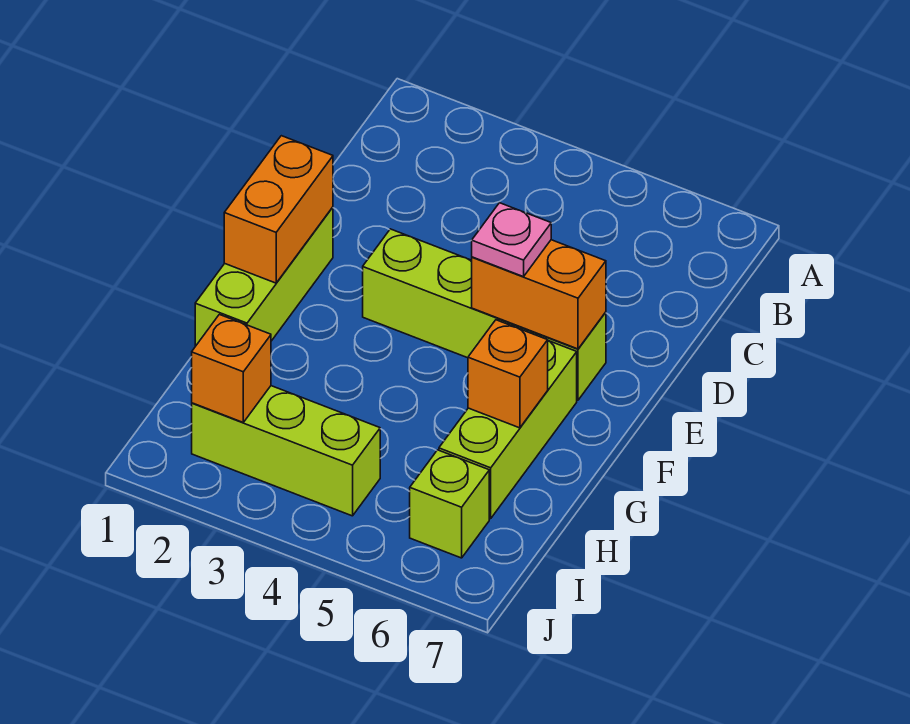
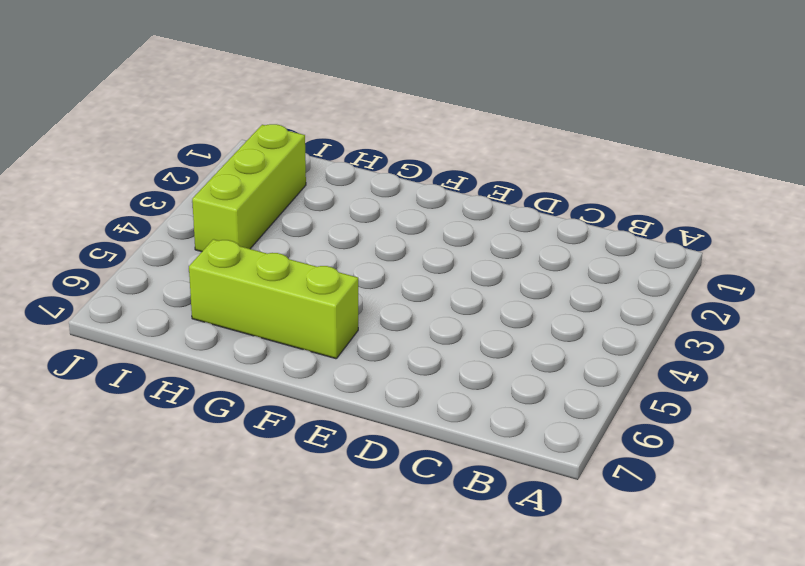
none -> lime brick E1:G1 level 1
none -> lime brick E3:E6 level 1

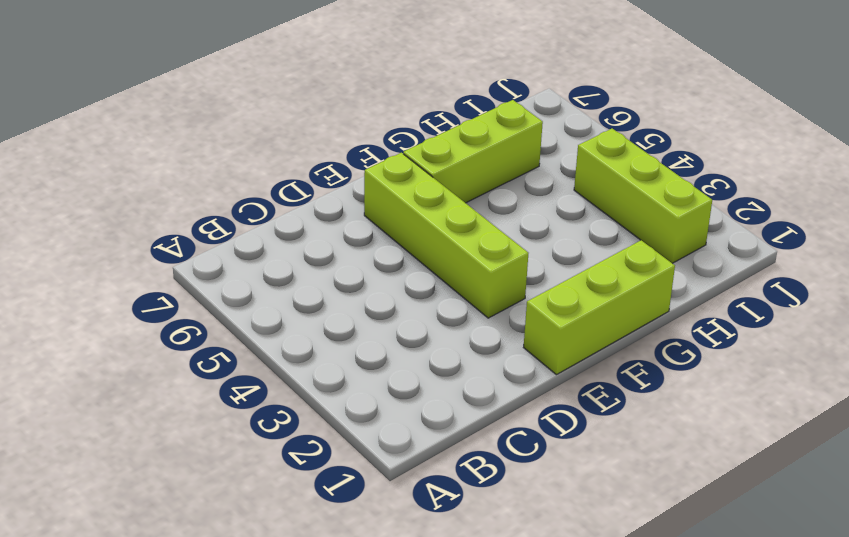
none -> lime brick I6 level 1
none -> orange brick E1:F1 level 2

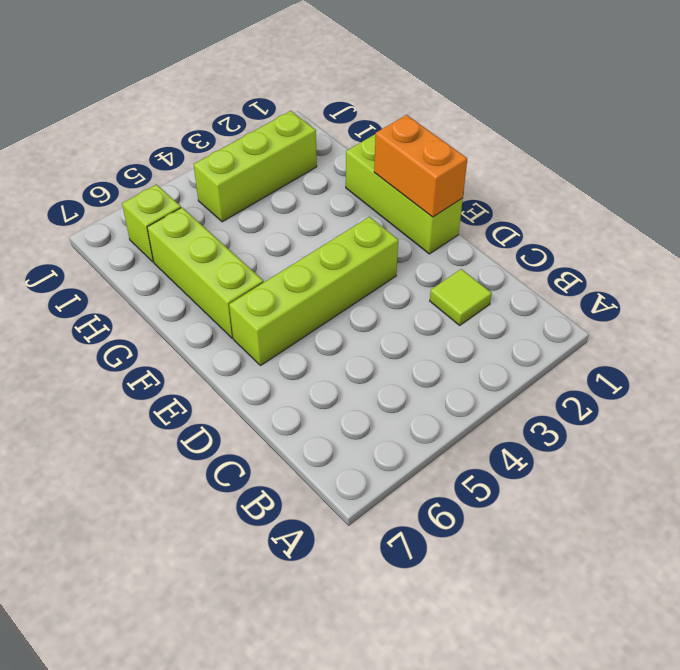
lime tile C2 level 1 -> none
none -> orange brick E5:E6 level 2
none -> orange brick G6 level 2

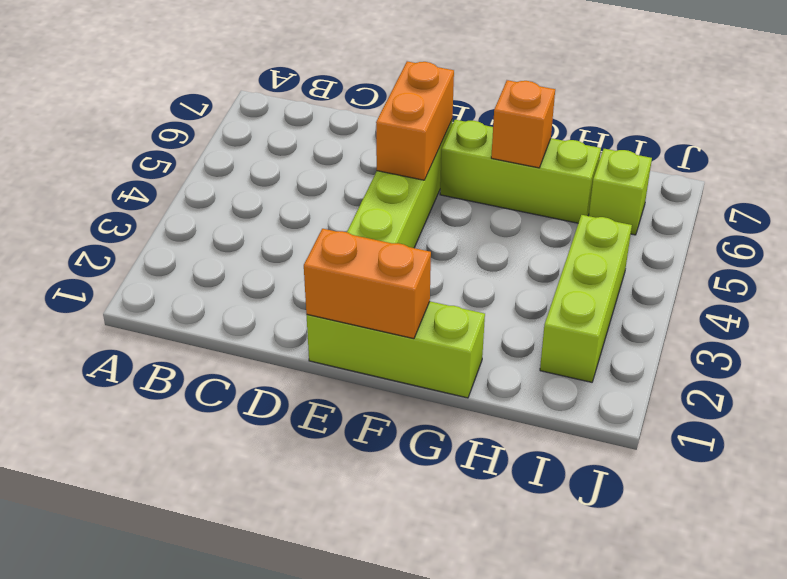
none -> orange brick I2 level 2
none -> pink plate E5 level 3

